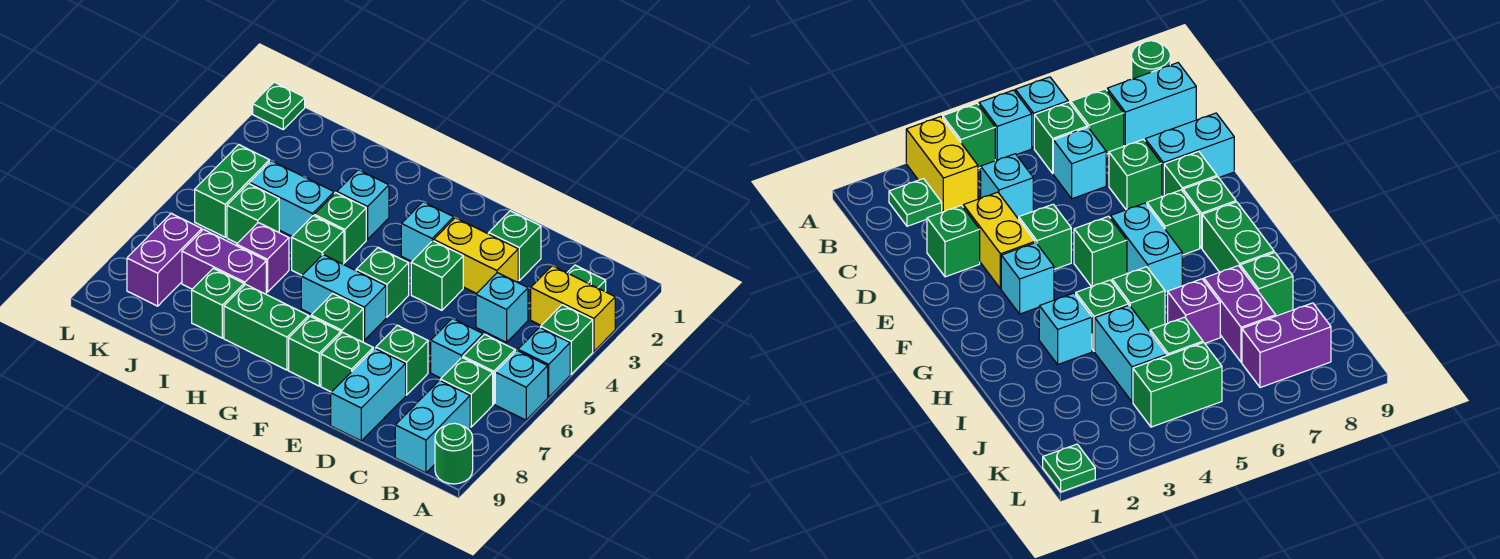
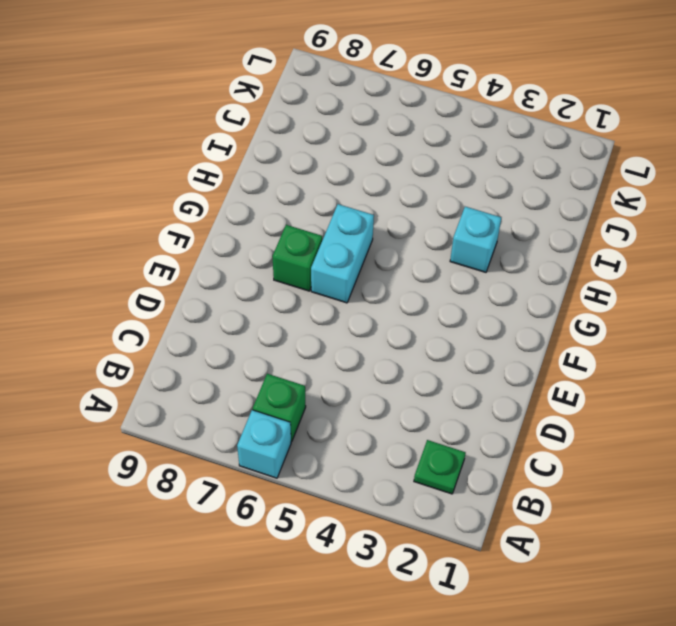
none -> yellow brick A3:B3 level 1
none -> green brick A4 level 1
none -> cyan brick A5 level 1
none -> green round brick A9 level 1

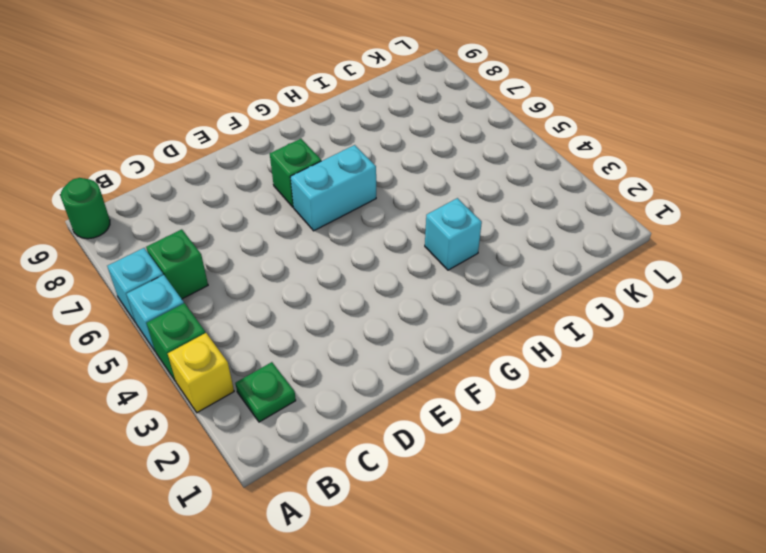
yellow brick A3 level 1 -> yellow brick A3:B3 level 1
none -> green brick B7 level 1
none -> cyan brick B8:B9 level 1
none -> cyan brick C4 level 1
none -> cyan brick C6 level 1

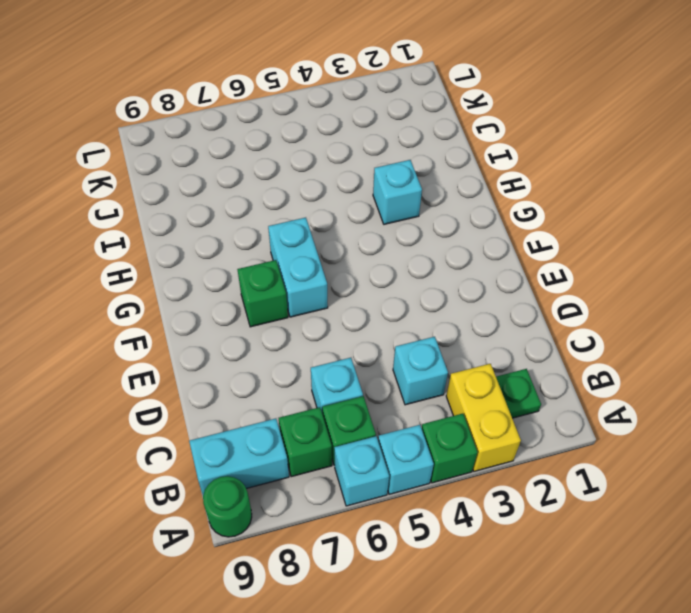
none -> green brick D2 level 1
none -> yellow brick D3:E3 level 1
none -> green brick D7 level 1
none -> cyan brick D8:D9 level 1

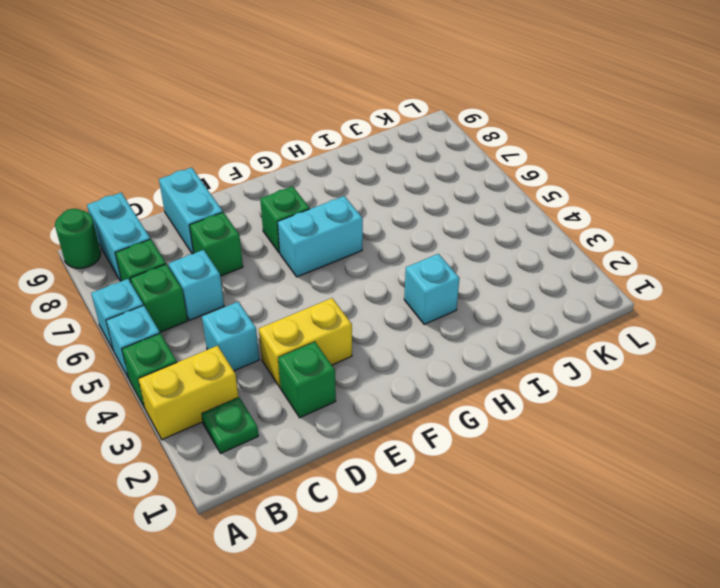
none -> green brick E4 level 1
none -> green brick E8 level 1
none -> cyan brick F3 level 1
none -> green brick F5 level 1

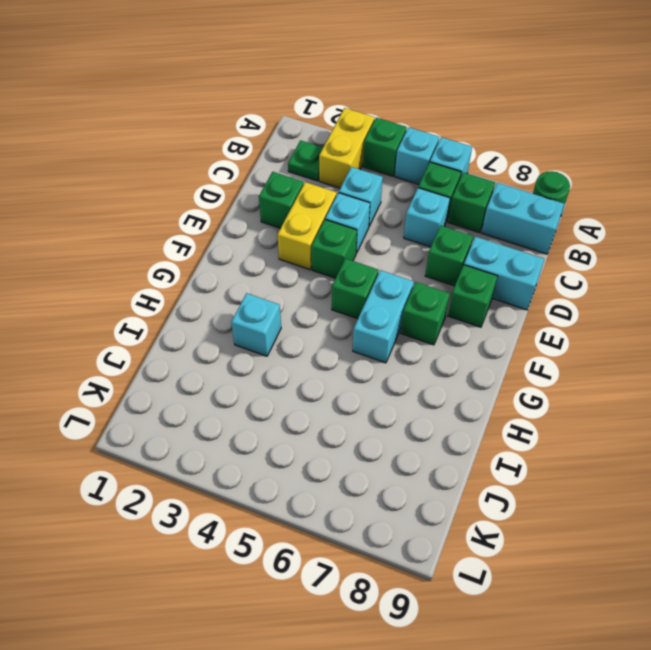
cyan brick D4 level 1 -> cyan brick F3 level 1
none -> green brick F8 level 1
none -> green brick G8:H8 level 1
none -> green brick H4 level 1
none -> green brick H5 level 1

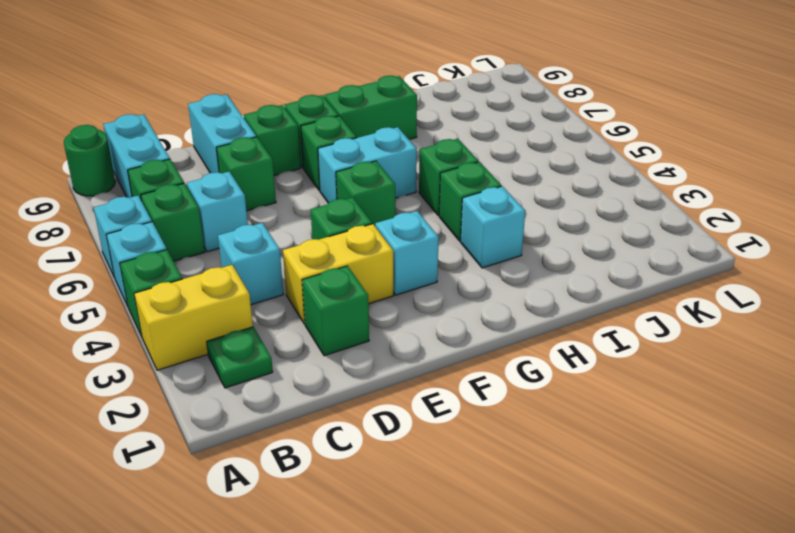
none -> cyan brick I4:J4 level 1
none -> purple brick I6 level 1
none -> purple brick I7:J7 level 1
none -> green brick I8 level 1

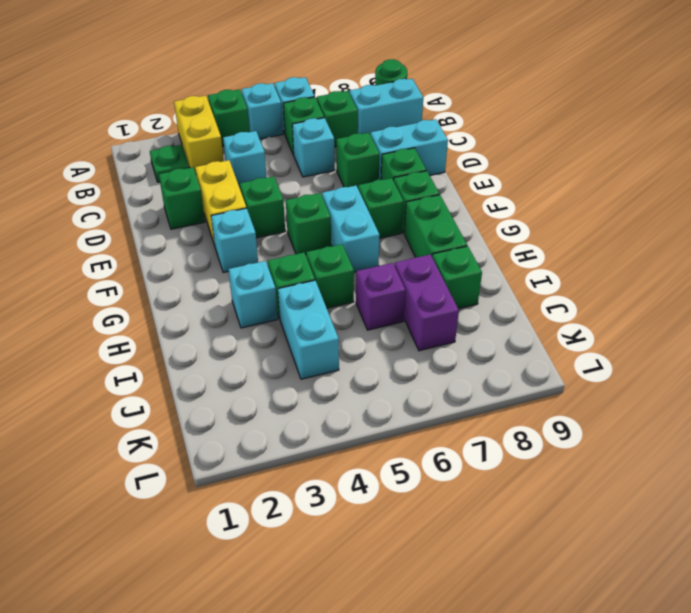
none -> green brick J5 level 1
none -> green brick K4:K5 level 1
none -> purple brick K7:K8 level 1
none -> green plate L1 level 1

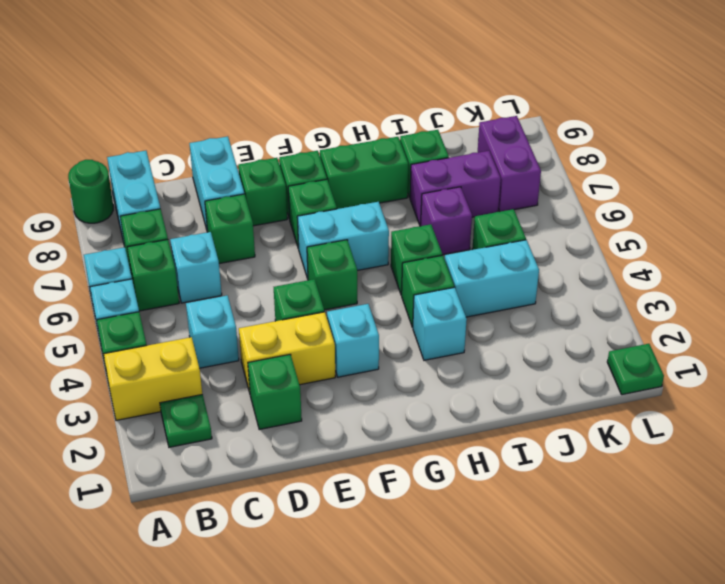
none -> green brick K4:K5 level 1

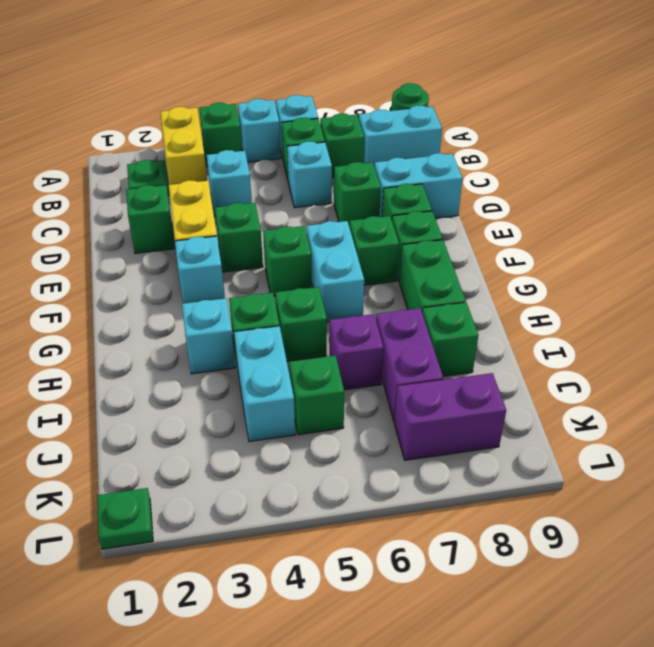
none -> green brick K4:K5 level 1

